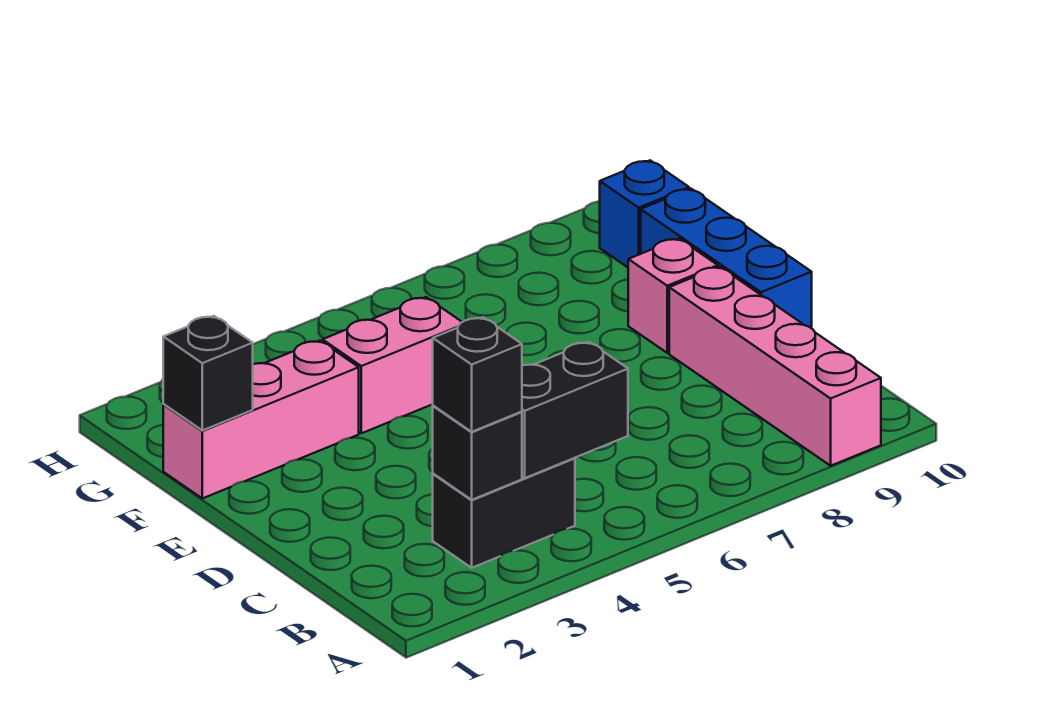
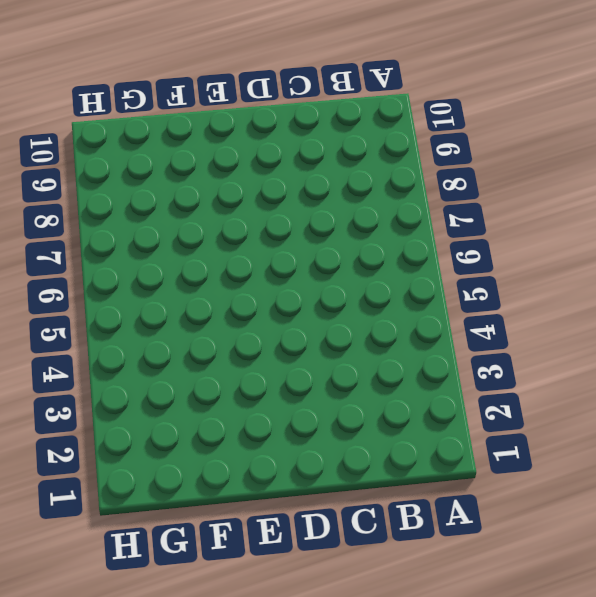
none -> pink brick A9:D9 level 1
none -> black brick B3:B4 level 1

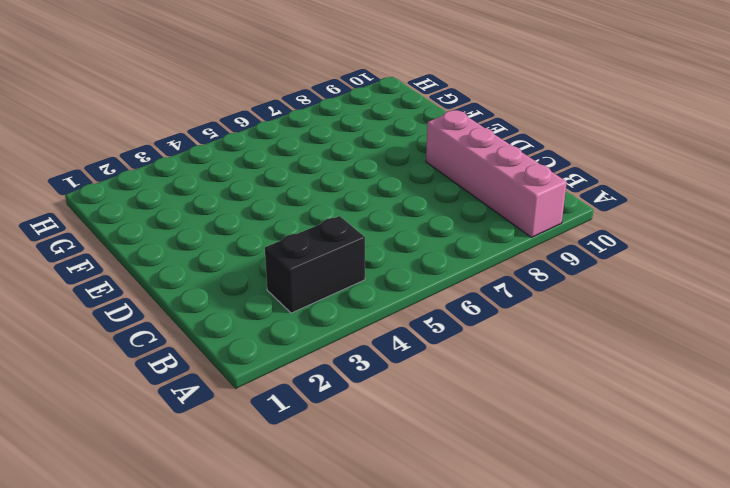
none -> blue brick D10:F10 level 1
none -> pink brick E9 level 1

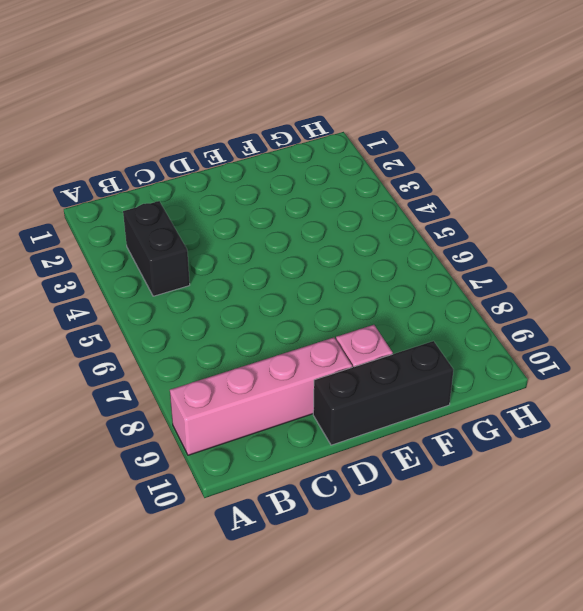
black brick D10:F10 level 1 -> blue brick D10:F10 level 1
none -> pink brick F1:F3 level 1
none -> pink brick F4:F5 level 1

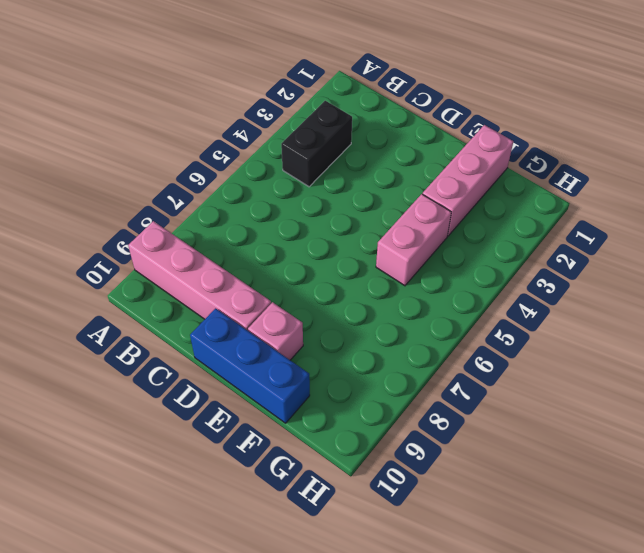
none -> blue brick G10 level 1
none -> black brick B3 level 2

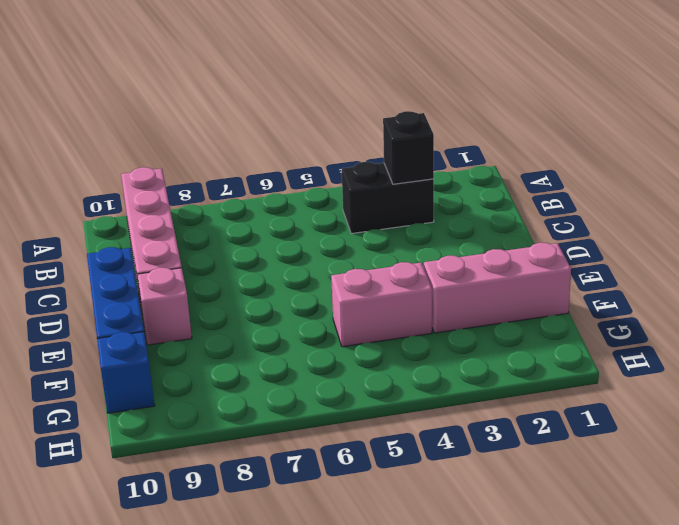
none -> black brick B4:B5 level 2
none -> black brick F1 level 2

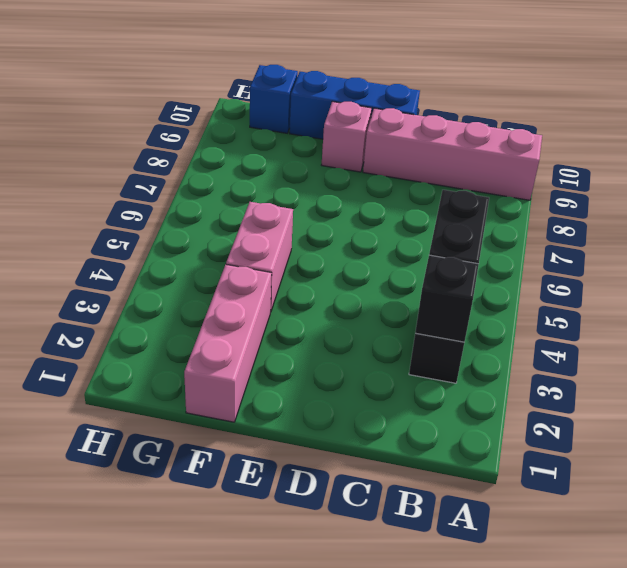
none -> black brick F1 level 2
none -> black brick B3 level 3

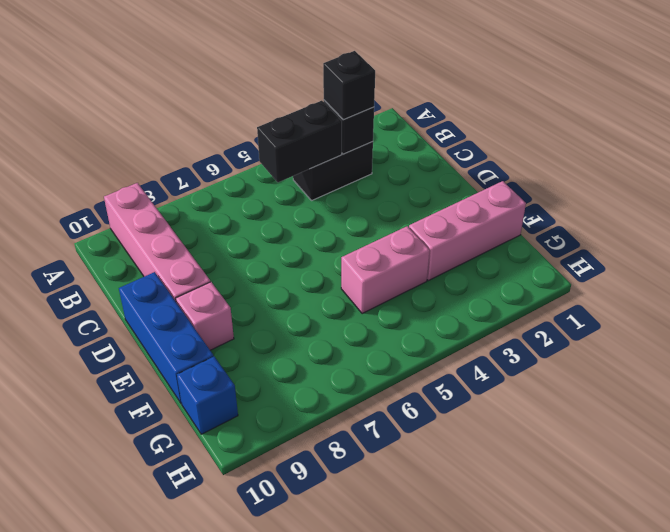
none -> black brick F1 level 2

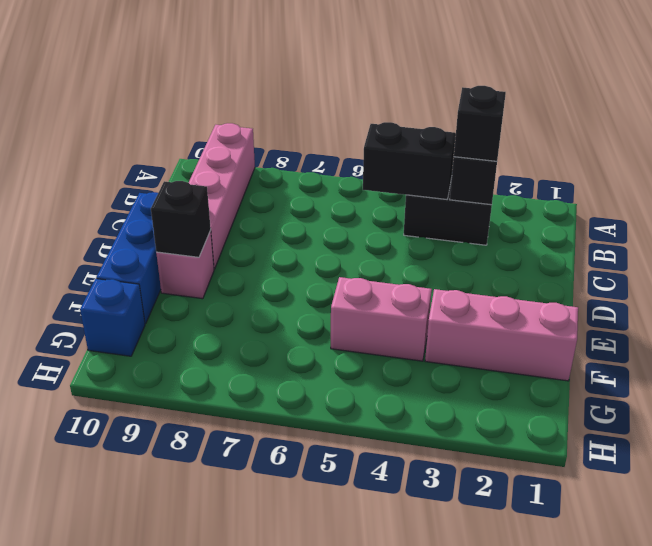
black brick E9 level 2 -> black brick F1 level 2

